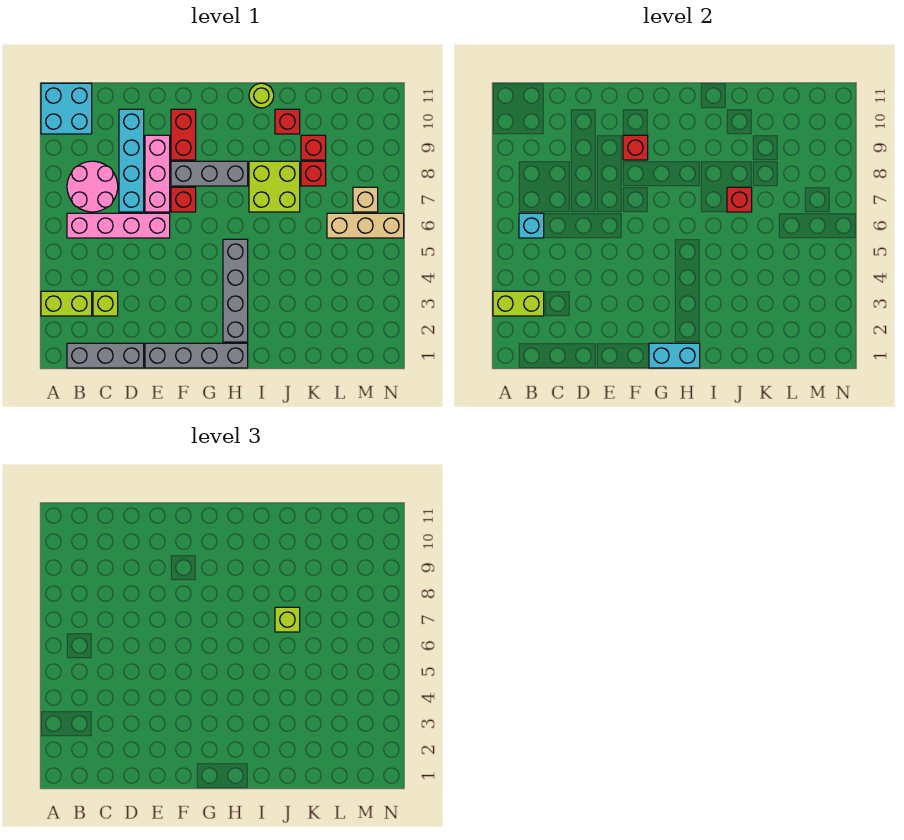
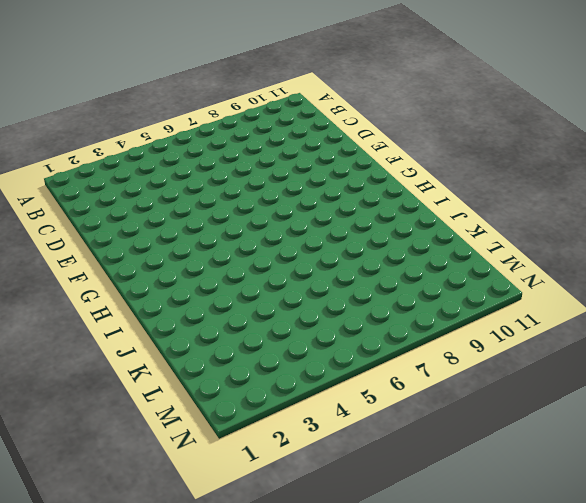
none -> lime brick A3:B3 level 1
none -> cyan brick A10:B11 level 1
none -> grey brick B1:D1 level 1

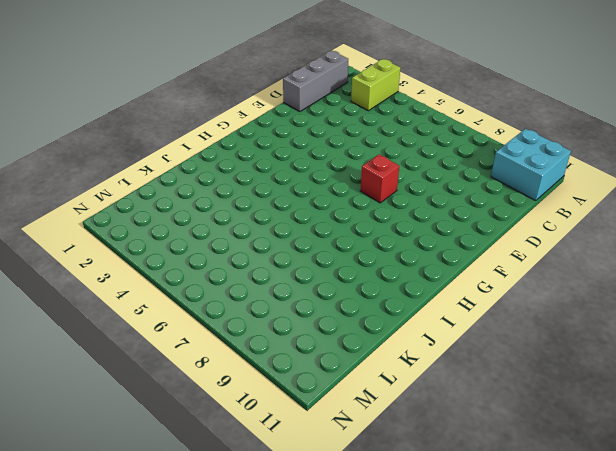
none -> pink brick B6:E6 level 1
none -> pink round brick B7:C8 level 1
none -> lime brick C3 level 1

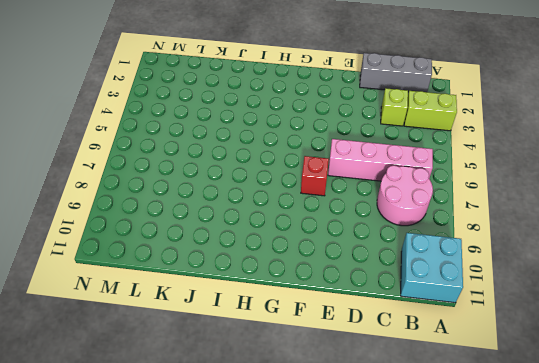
none -> cyan brick D7:D10 level 1
none -> grey brick E1:H1 level 1
none -> pink brick E7:E9 level 1

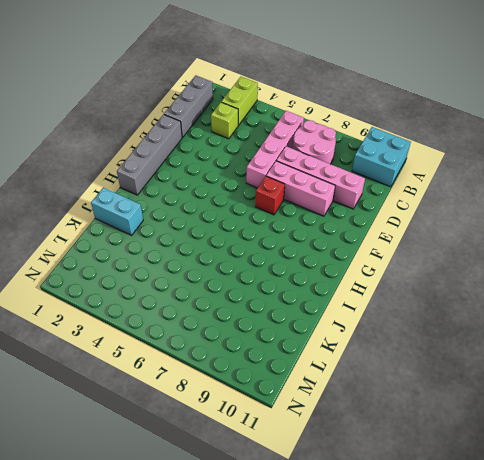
pink brick D7:D10 level 1 -> cyan brick D7:D10 level 1
cyan brick J1:J2 level 1 -> cyan brick G1:H1 level 2
none -> grey brick F8:H8 level 1
none -> red brick F9:F10 level 1
none -> grey brick H2:H5 level 1

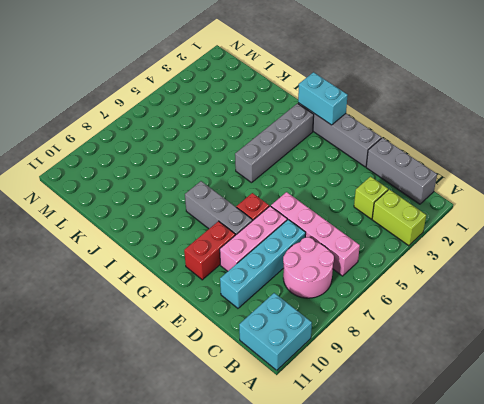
none -> lime brick I7:J8 level 1
none -> lime round brick I11 level 1
none -> red brick J10 level 1

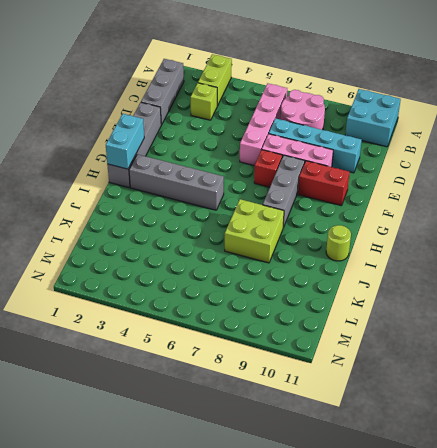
none -> red brick J10 level 1
none -> red brick K8 level 1
none -> red brick K9 level 1

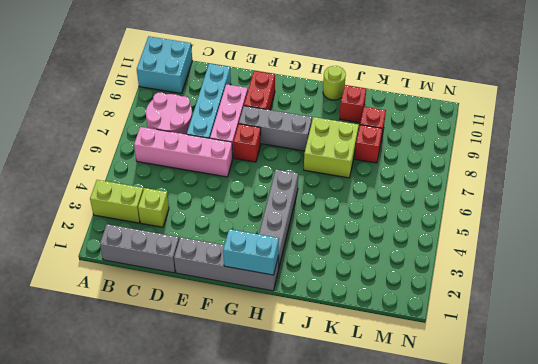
none -> tan brick L6:N6 level 1
none -> tan brick M7 level 1
none -> lime brick A3:B3 level 2

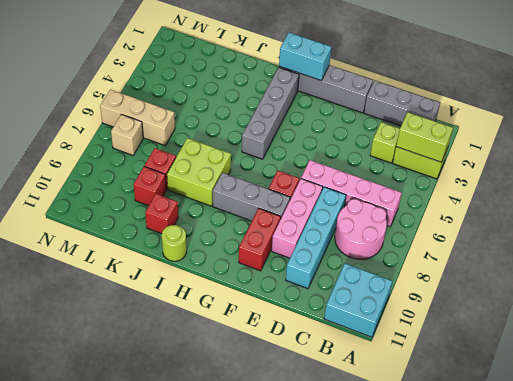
none -> cyan brick B6 level 2
none -> red brick F9 level 2
none -> red brick J7 level 2

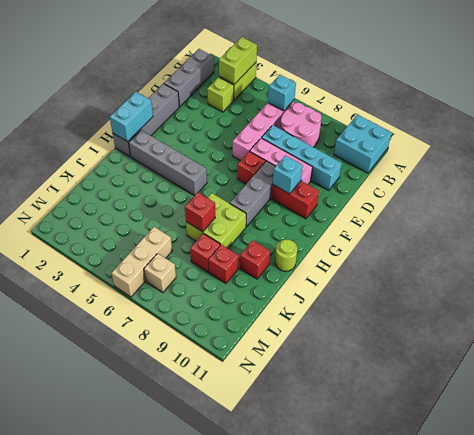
cyan brick F9 level 2 -> red brick F9 level 2
none -> lime brick J7 level 3

